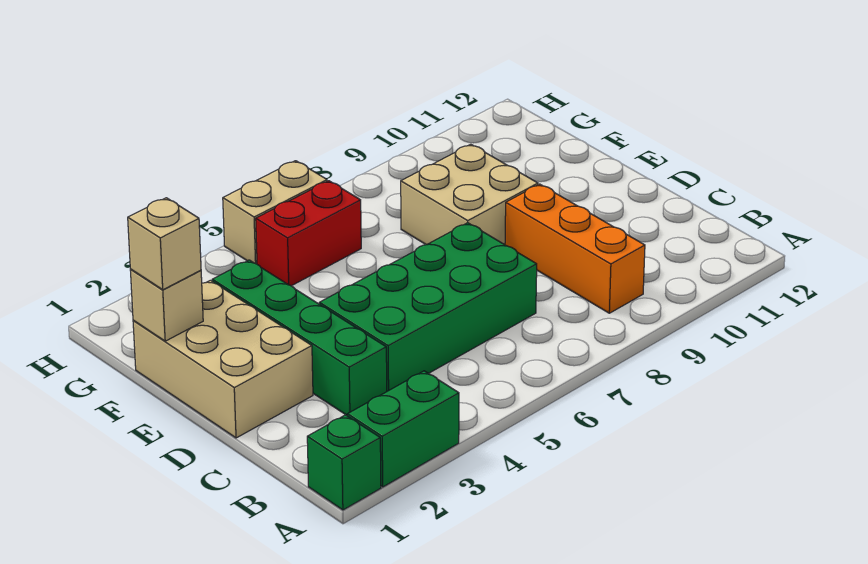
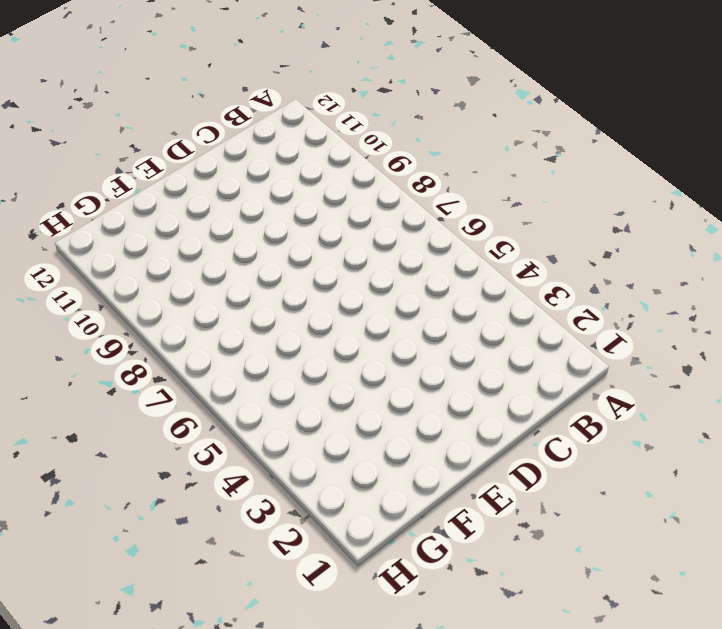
none -> green brick A1 level 1
none -> green brick A2:A3 level 1

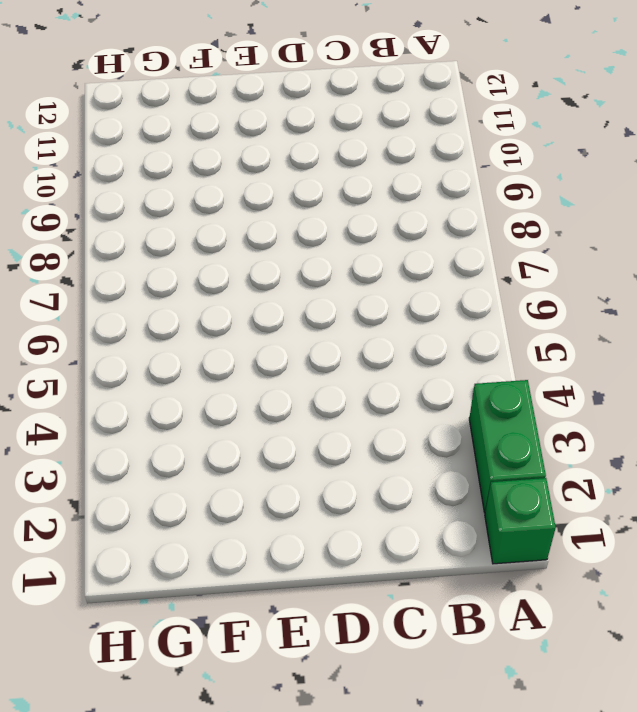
none -> orange brick B9:D9 level 1
none -> green brick C3:F3 level 1

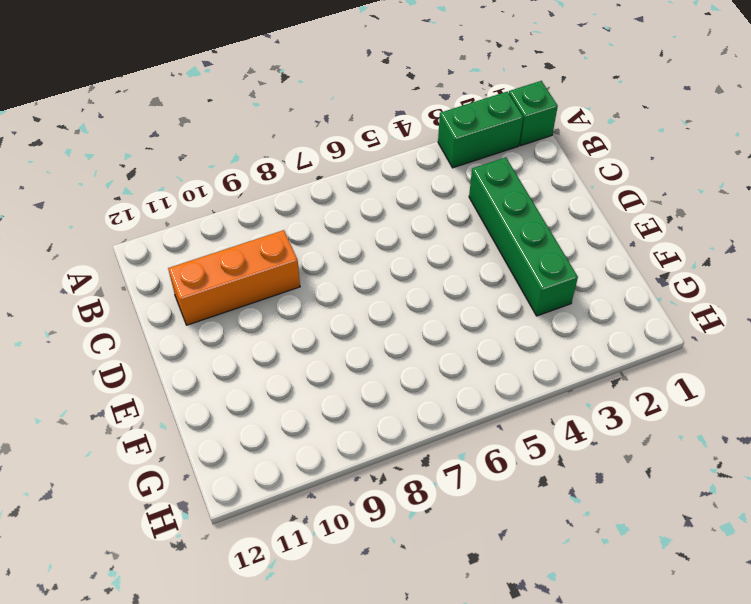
orange brick C9:C11 level 1 -> orange brick B9:D9 level 1
none -> green brick C4:D7 level 1
none -> tan brick D1:F2 level 1

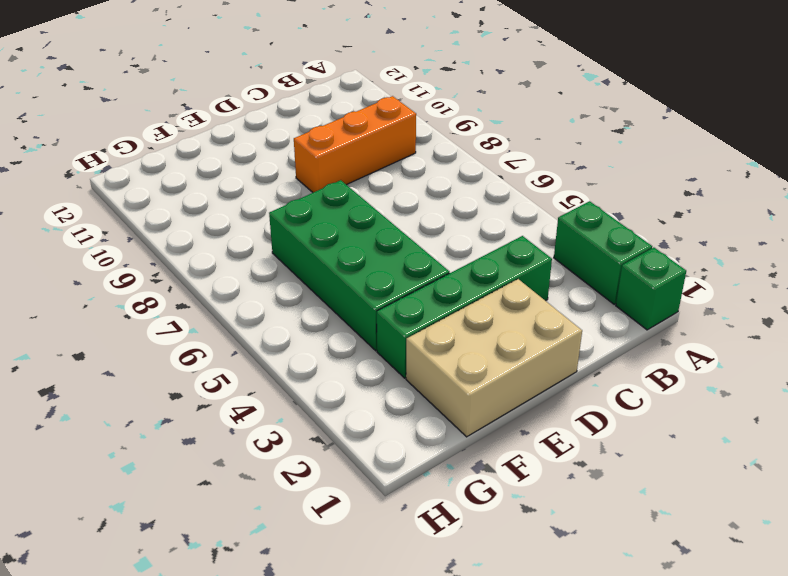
green brick E4:F7 level 1 -> green brick C4:D7 level 1
none -> tan brick E8:F9 level 1
none -> red brick G5:G6 level 1

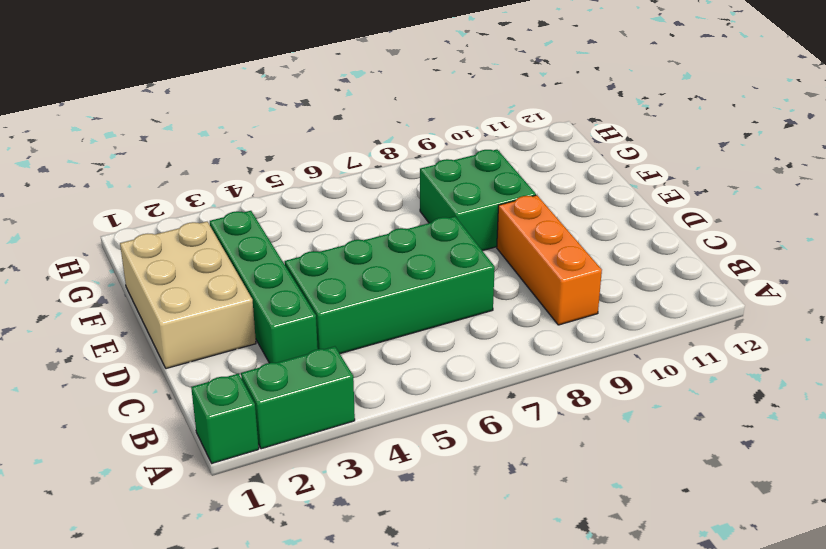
green brick E8:F9 level 1 -> tan brick E8:F9 level 1
none -> red brick G5:G6 level 1
none -> tan brick H5:H6 level 1

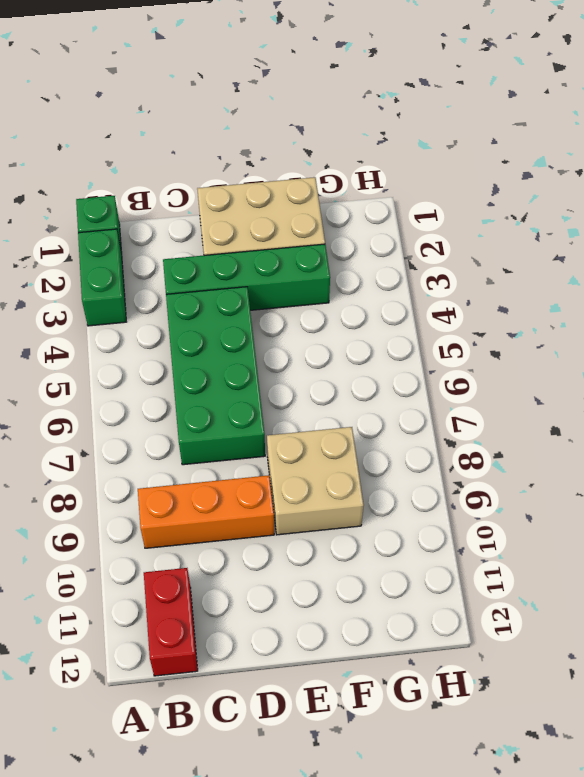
red brick B11:B12 level 1 -> red brick G5:G6 level 1
none -> tan brick H5:H6 level 1
none -> tan brick F1 level 2

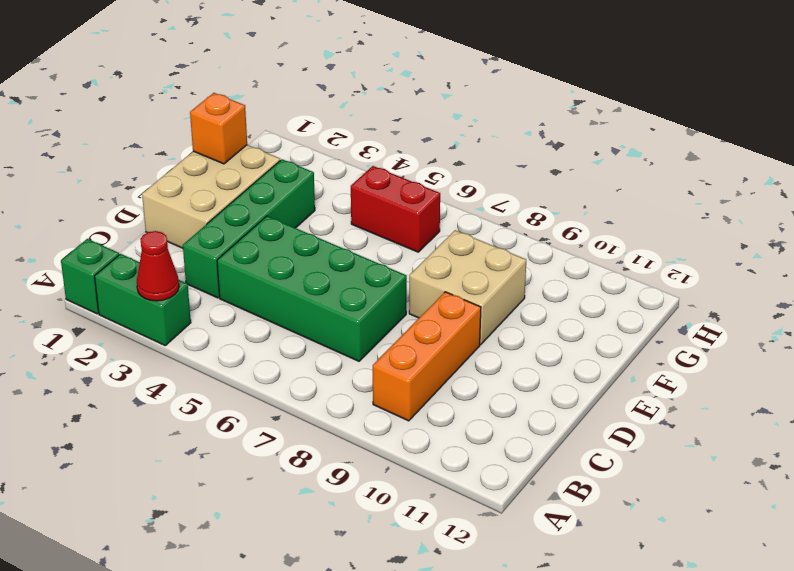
red cone A3 level 2 -> none
orange brick F1 level 2 -> tan brick F1 level 2
none -> tan brick H5:H6 level 1
none -> tan brick F1 level 3

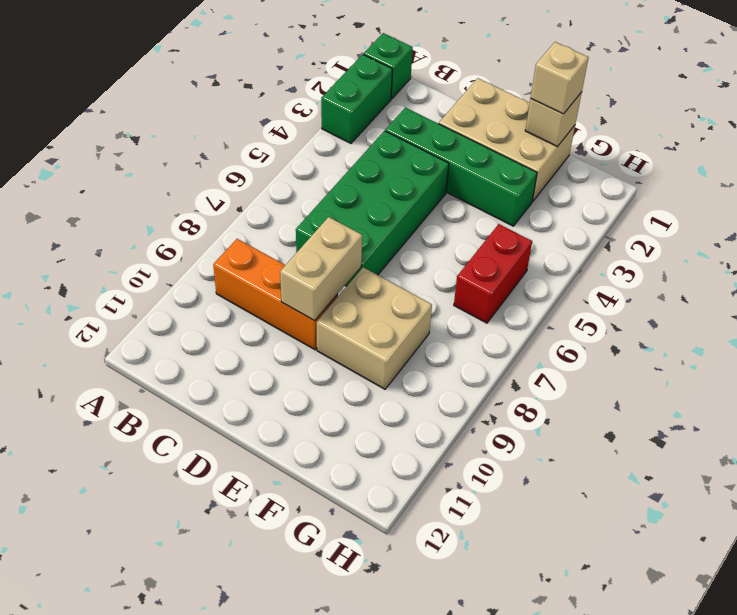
tan brick D8:D9 level 2 -> tan brick H5:H6 level 1

